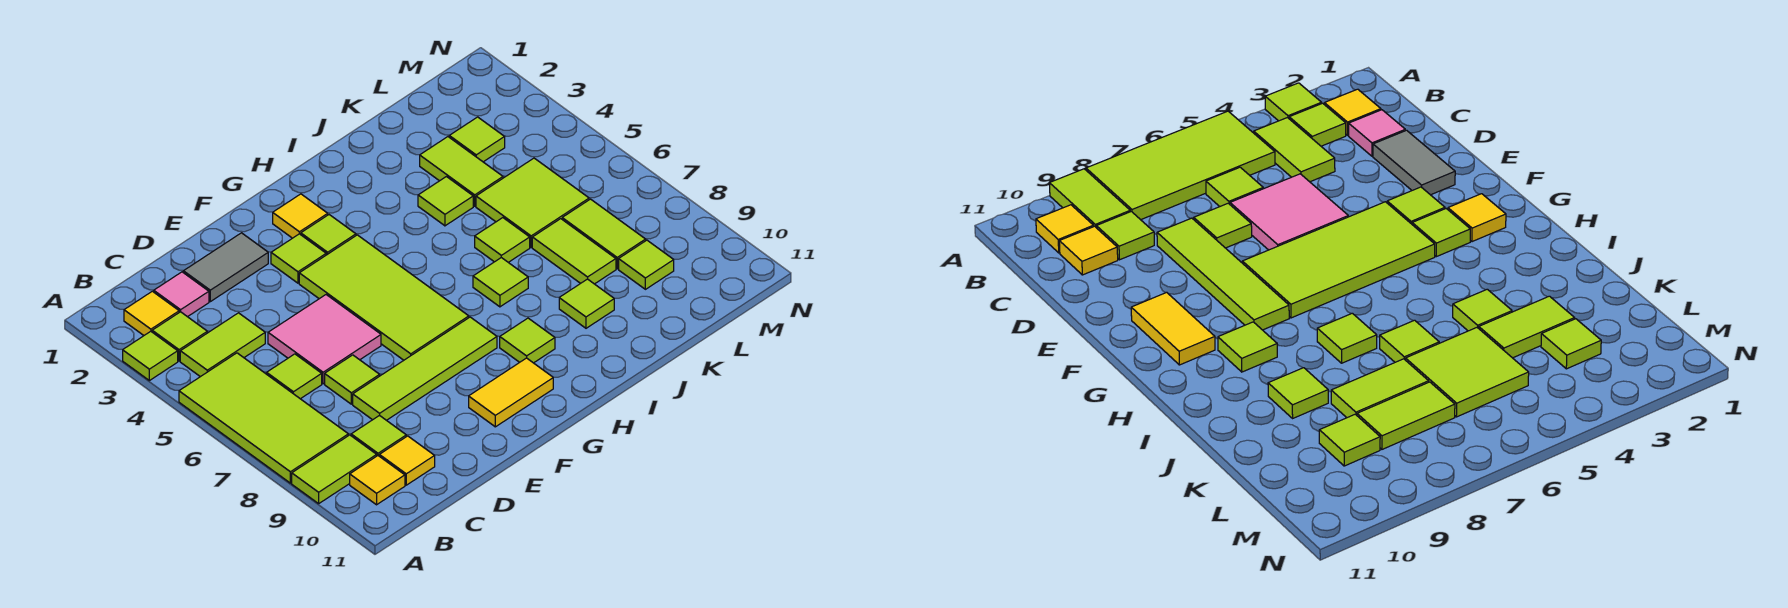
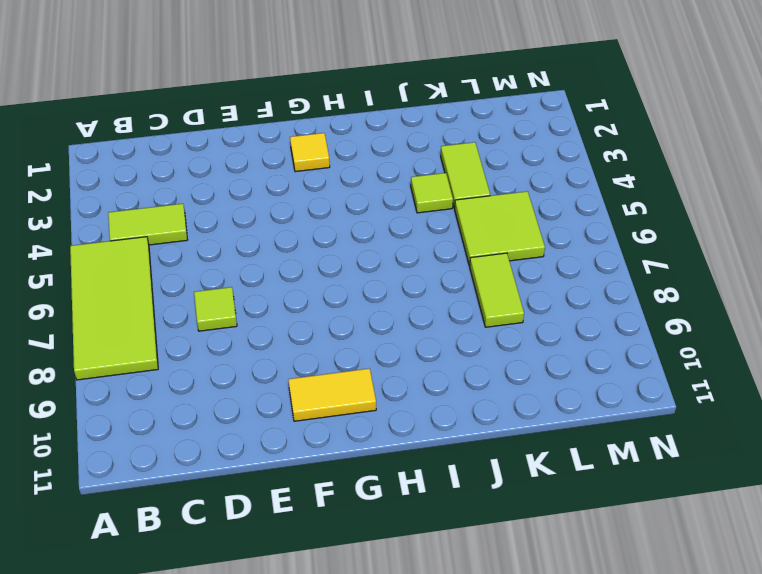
none -> lime tile A3 level 1
none -> lime tile A9:B9 level 1
none -> yellow tile B2 level 1
none -> lime tile B3 level 1

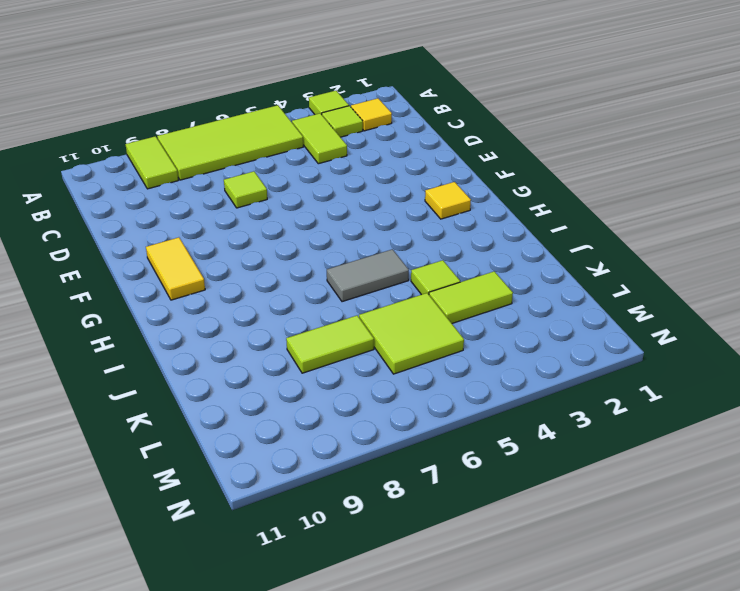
grey tile I5:I6 level 1 -> grey tile D2:E2 level 1
none -> yellow tile B10 level 1
none -> pink tile C2 level 1
none -> lime tile C6 level 1
none -> lime tile C9 level 1

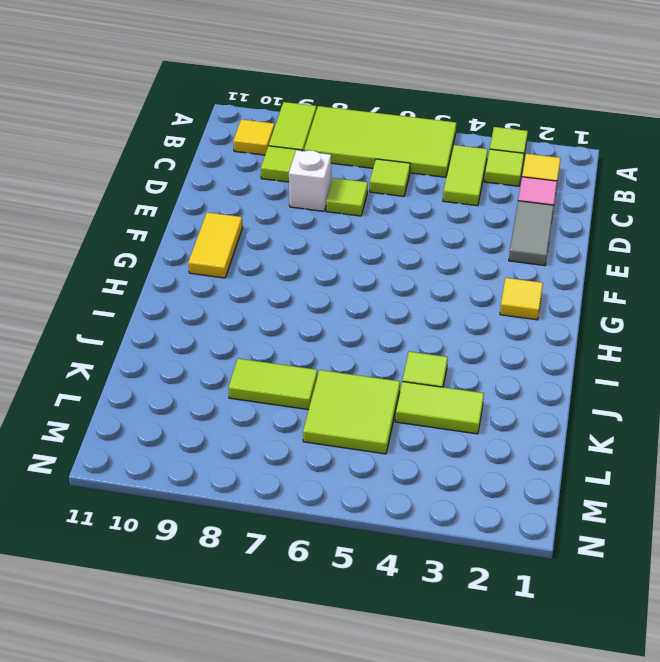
white brick D8 level 1 -> lime tile D8:G8 level 1
none -> yellow tile C10 level 1
none -> pink tile D5:E6 level 1
none -> lime tile F3 level 1
none -> lime tile F4:G7 level 1

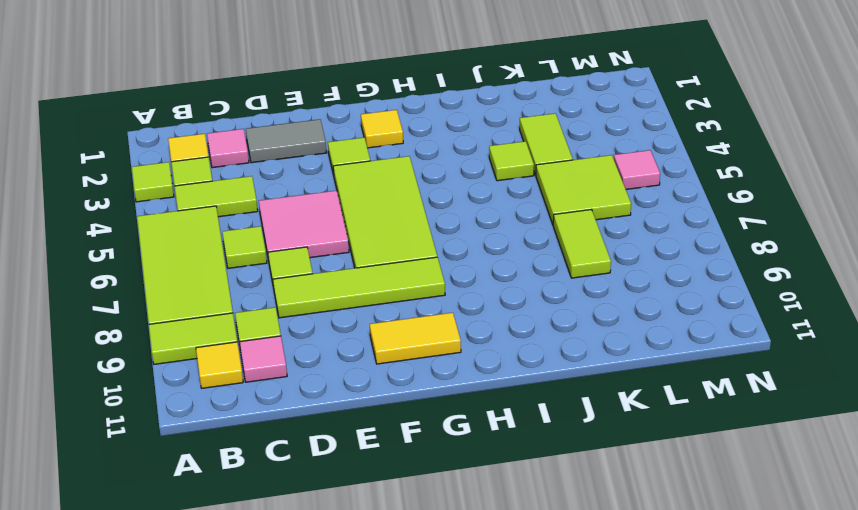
pink tile C10 level 1 -> yellow tile C10 level 1
pink tile M5 level 1 -> none
none -> lime tile G3 level 1
none -> lime tile H9 level 1
none -> lime tile I7 level 1
none -> lime tile J6 level 1

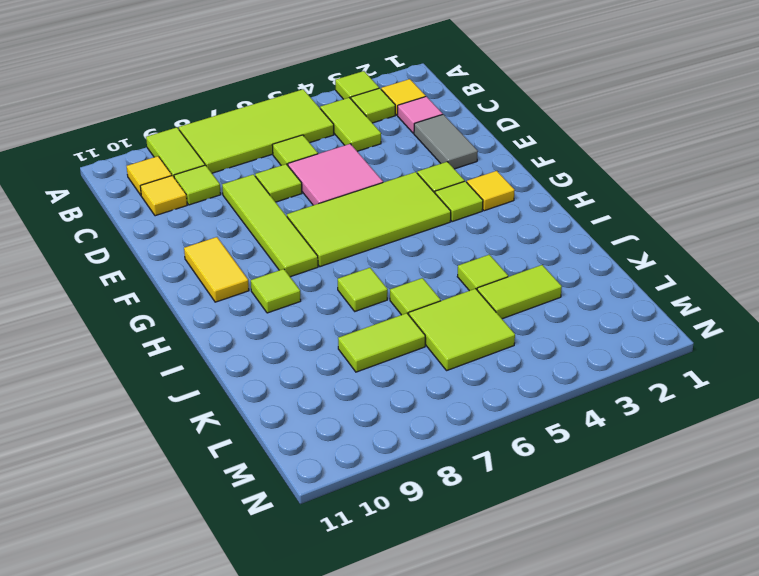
none -> lime tile J9 level 1
none -> lime tile L3 level 1
none -> lime tile L7:L8 level 1
none -> lime tile L9 level 1

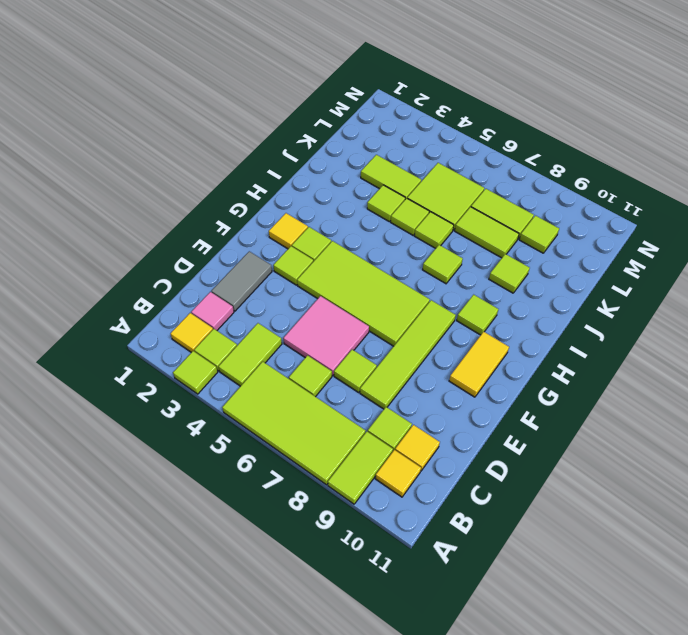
lime tile J5 level 1 -> lime tile L3 level 1

